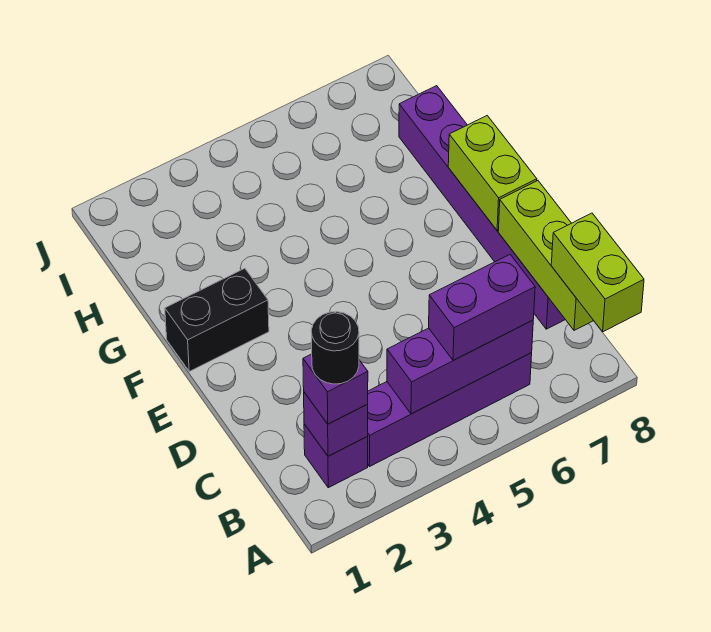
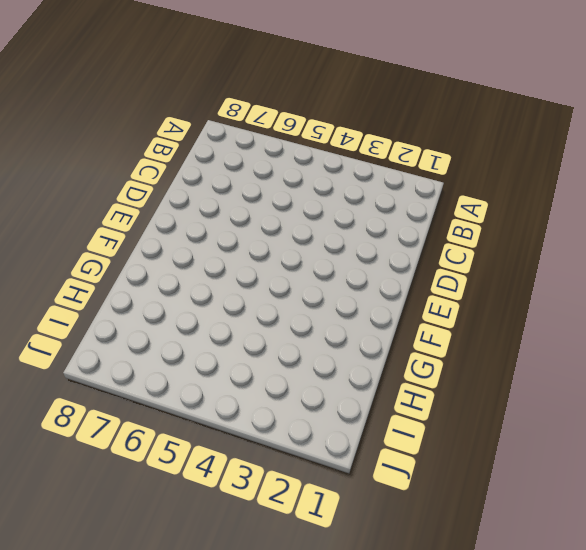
none -> purple brick B2 level 1
none -> purple brick B3:B6 level 1
none -> purple brick C8:H8 level 1

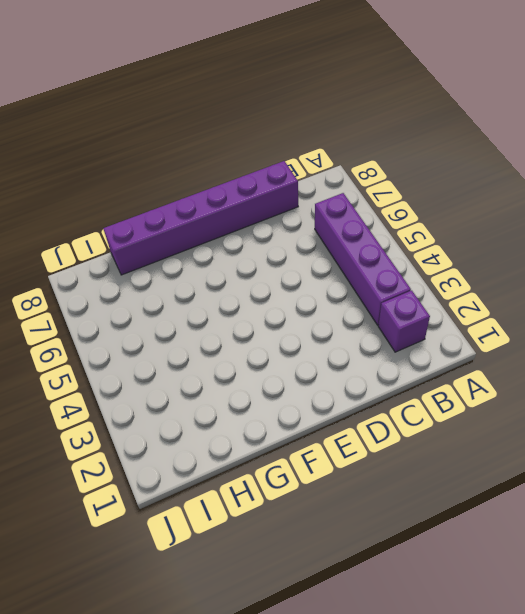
none -> black brick F1:F2 level 1
none -> purple brick B2 level 2
none -> purple brick B4:B6 level 2

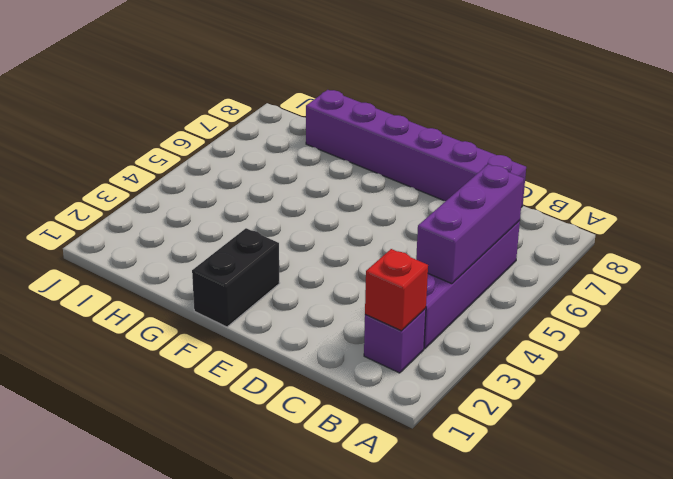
red brick B2 level 2 -> purple brick B2 level 2
none -> lime brick B8:D8 level 2
none -> lime brick E8:F8 level 2
none -> lime brick A8:B8 level 3

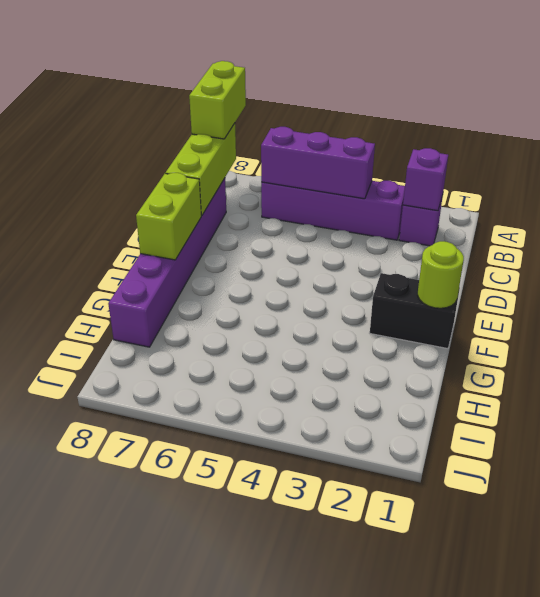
lime round brick F1 level 2 -> none
none -> purple brick B2 level 3
none -> purple brick B5:B6 level 3
none -> black round brick B2 level 4

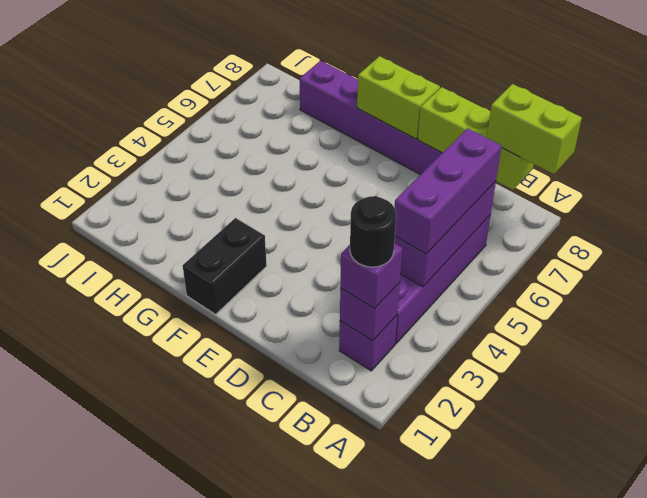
purple brick B4:B6 level 3 -> purple brick B5:B6 level 3

